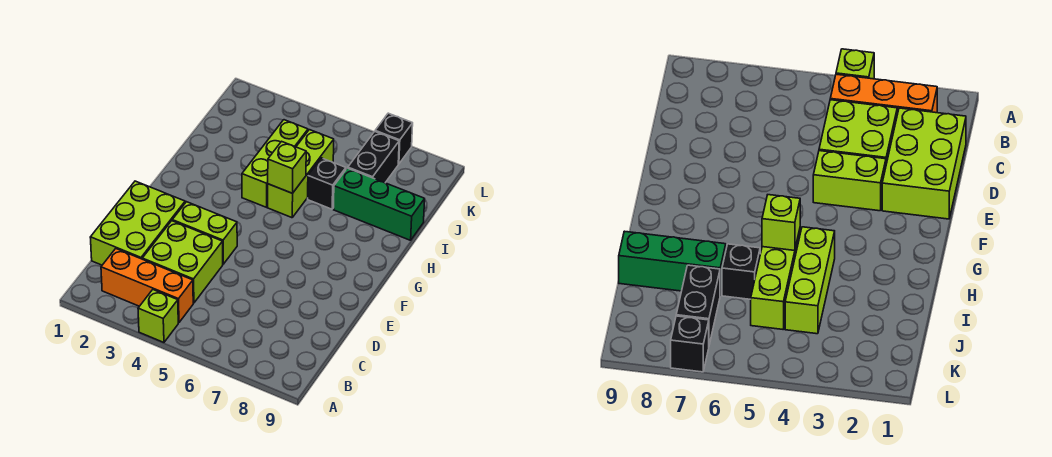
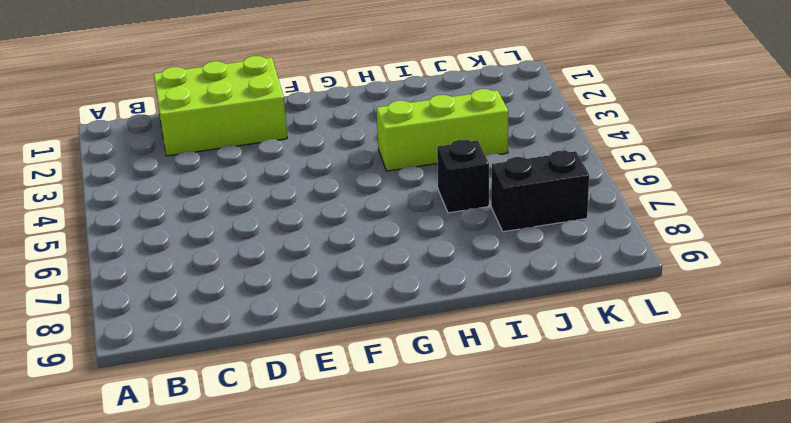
none -> lime brick A4 level 1
none -> orange brick B2:B4 level 1
none -> lime brick C3:D4 level 1

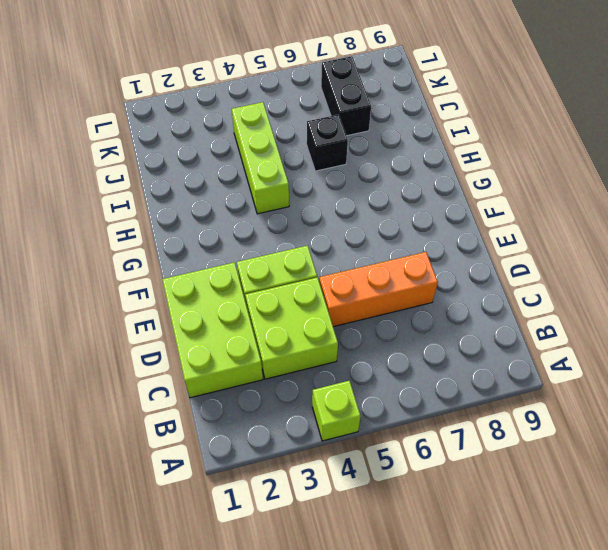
orange brick D5:D7 level 1 -> orange brick B2:B4 level 1
none -> lime brick H5:J5 level 1
none -> green brick I7:I9 level 1
none -> black brick L7 level 1

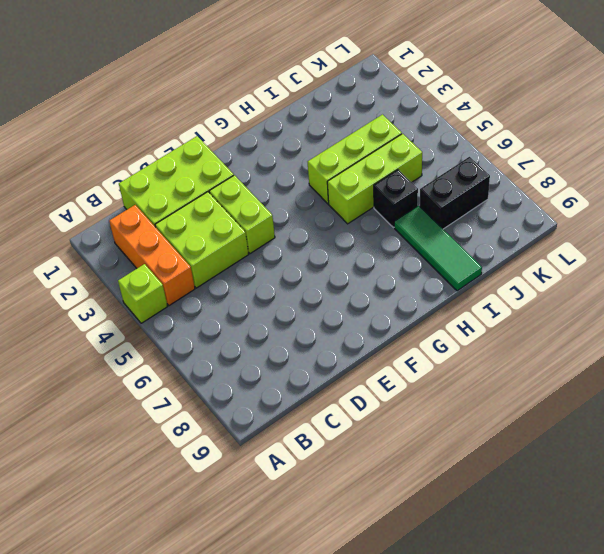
green tile I7:I9 level 1 -> green brick I7:I9 level 1
none -> black brick L7 level 1
none -> lime brick H5 level 2

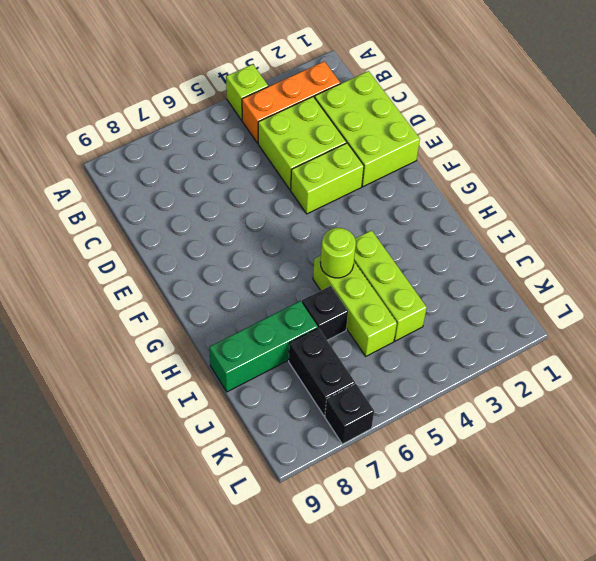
lime round brick H5 level 2 -> lime brick H5 level 2

